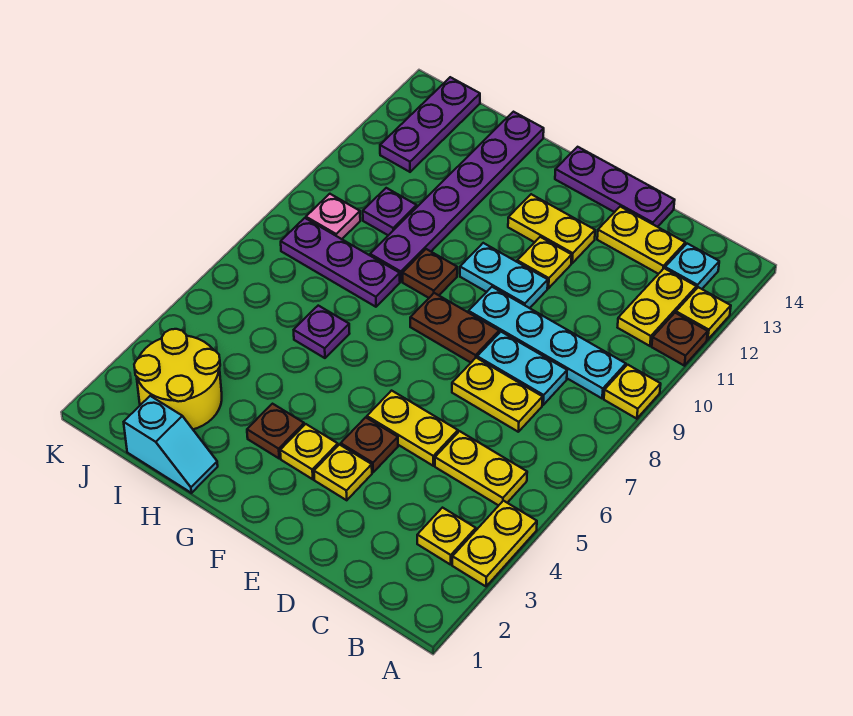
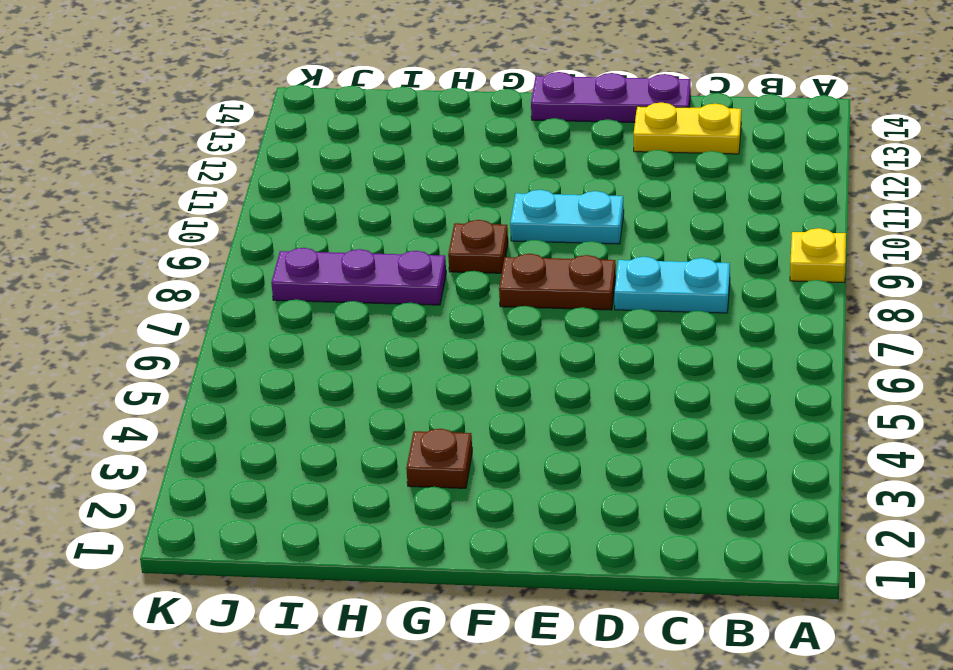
none -> yellow plate A3:A4 level 1
none -> brown plate A11 level 1
none -> yellow plate A12 level 1
none -> yellow plate B3 level 1

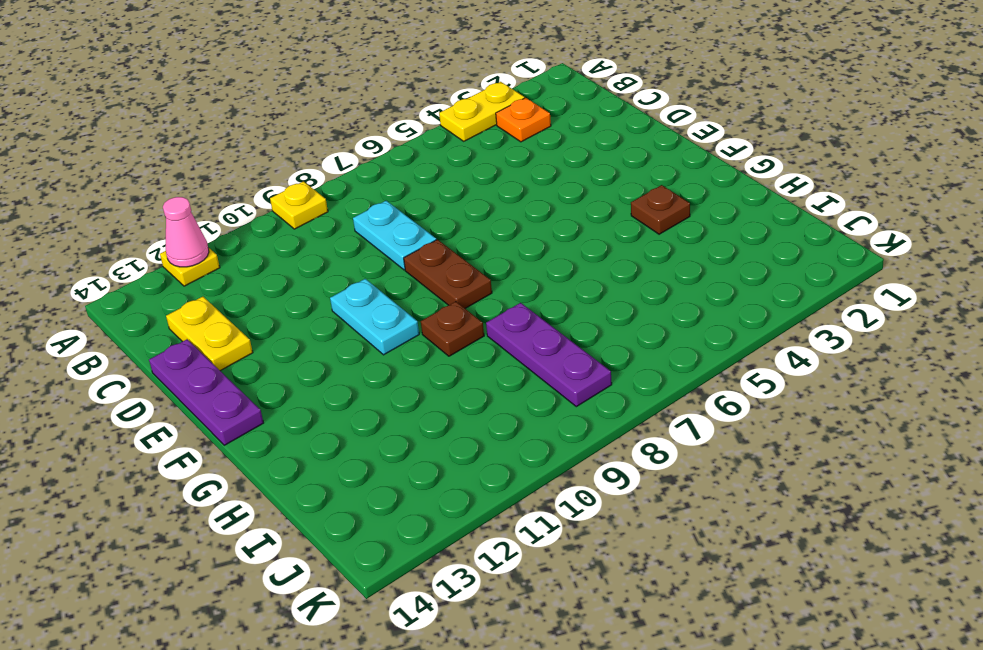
pink cone A12 level 2 -> none
orange plate B3 level 1 -> yellow plate B3 level 1
none -> brown plate A11 level 1
none -> yellow plate B5:C5 level 1
none -> cyan plate B9:E9 level 1
none -> yellow plate B11:B12 level 1

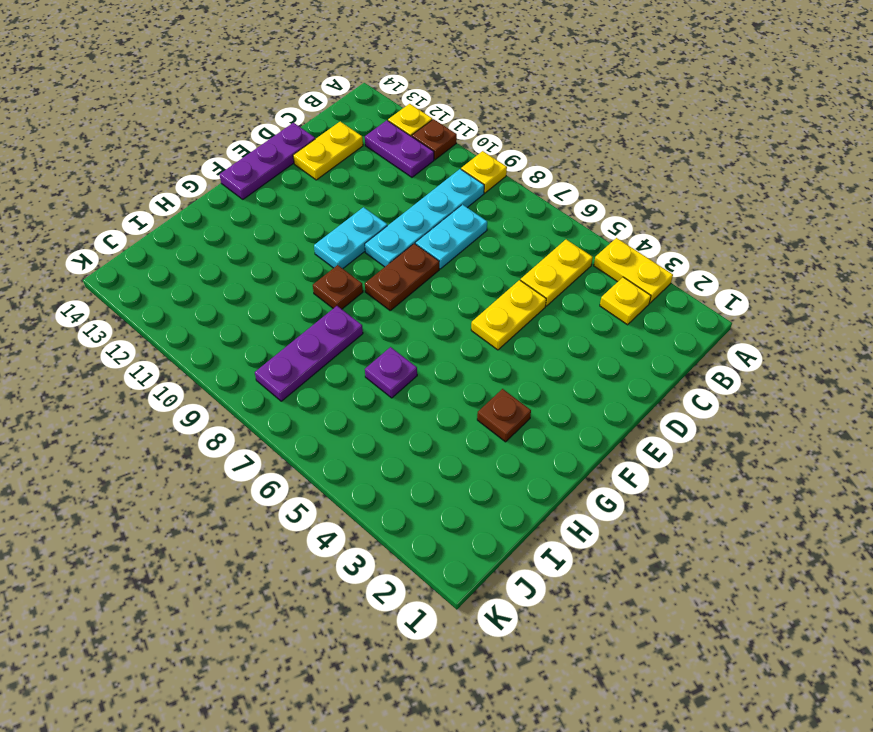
purple plate B11:B12 level 1 -> yellow plate B11:B12 level 1
none -> cyan plate B13 level 1
none -> yellow plate C7:D7 level 1
none -> yellow plate E3 level 1
none -> brown plate E4 level 1

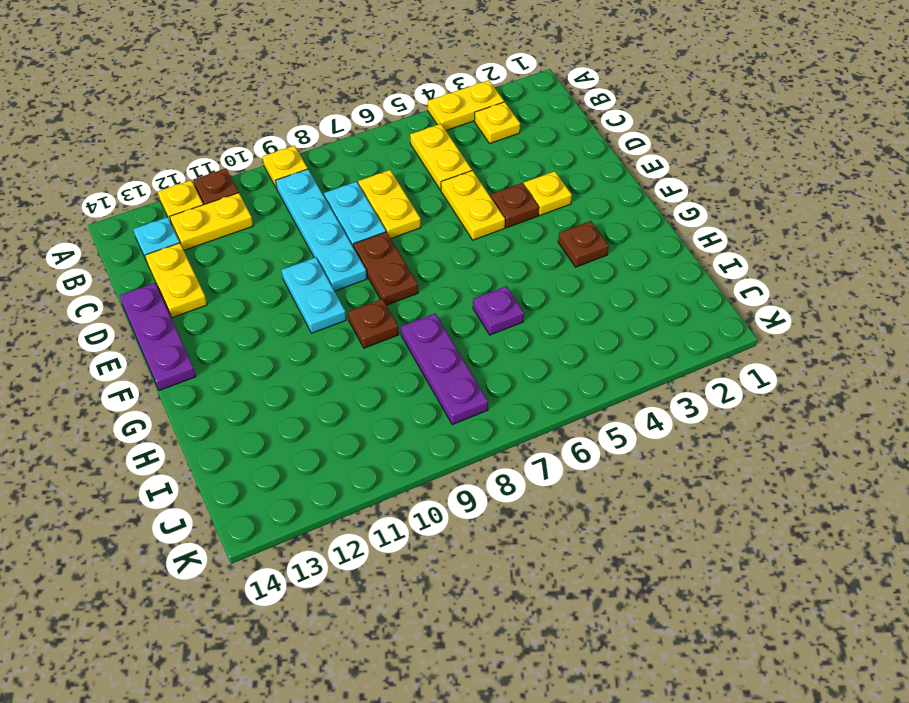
none -> yellow plate E11 level 1
none -> yellow plate E12:F12 level 1
none -> yellow plate F3 level 1
none -> cyan slope H1:I1 level 1 top I

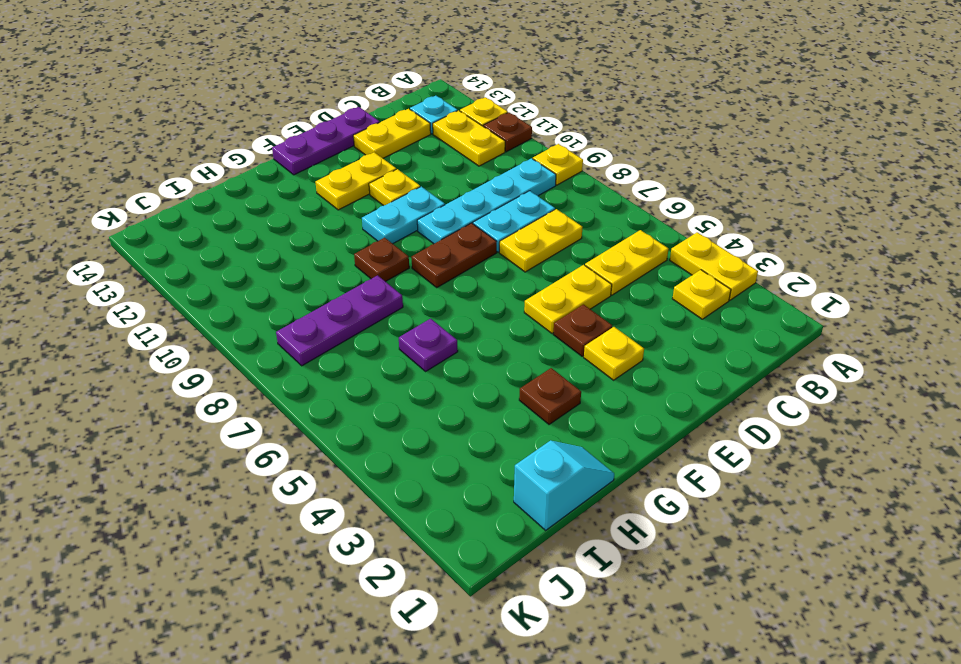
none -> yellow plate F3 level 1
none -> purple plate H9:H14 level 1
none -> yellow round brick I2:J3 level 1
none -> purple plate I10 level 1

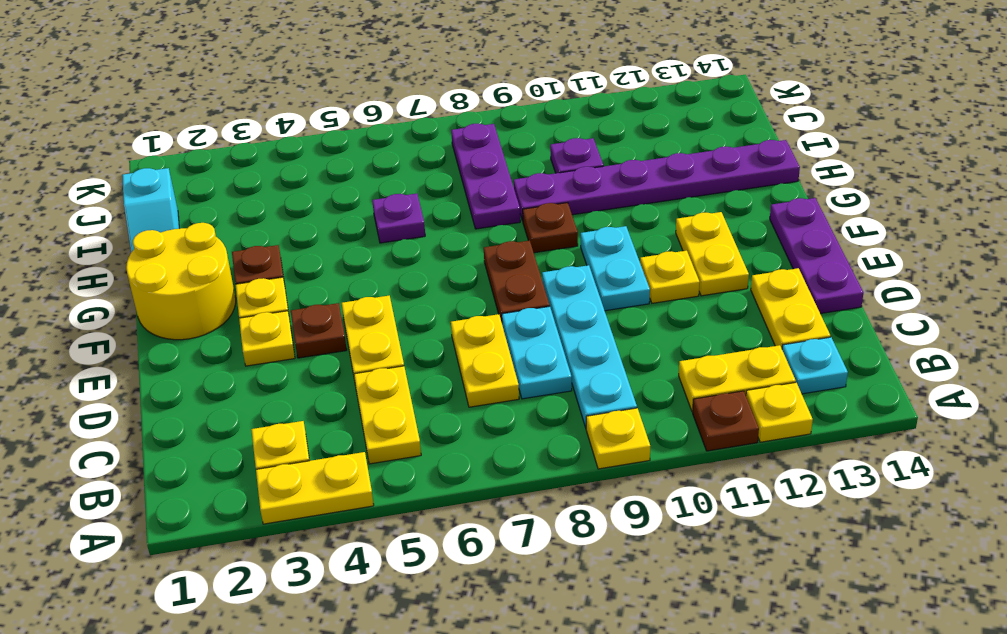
yellow round brick F1:G2 level 1 -> yellow round brick I2:J3 level 1
none -> pink plate J9 level 1
none -> purple plate J12:J14 level 1

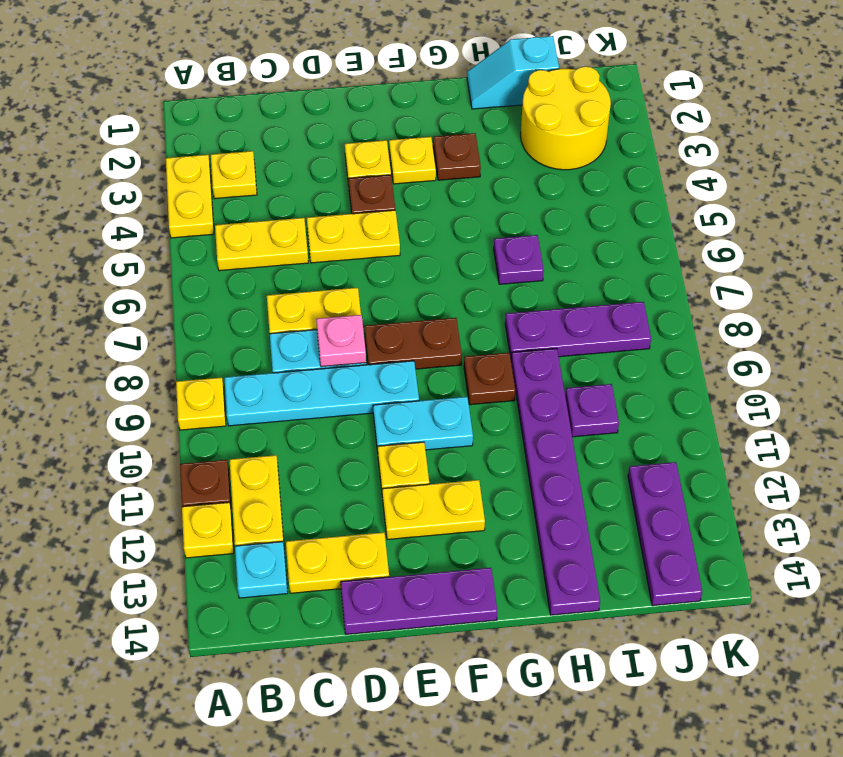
pink plate D8 level 2 -> pink plate J9 level 1

